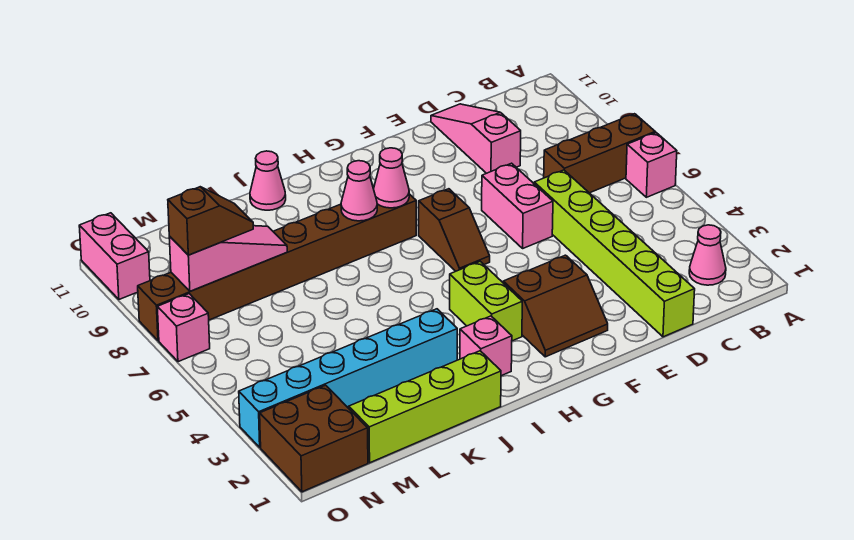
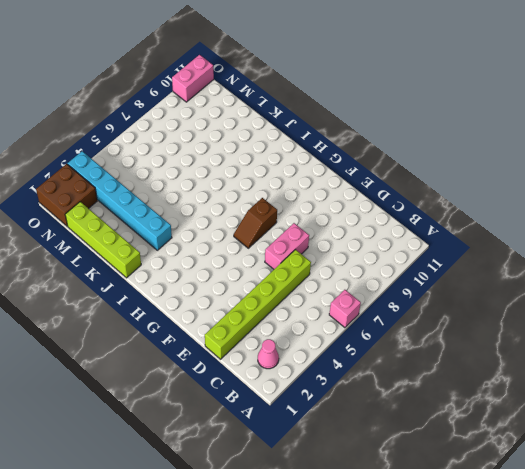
none -> brown brick A7:C7 level 1
none -> pink slope D9:D11 level 1 top 9
none -> brown slope F2:G3 level 1 top 3

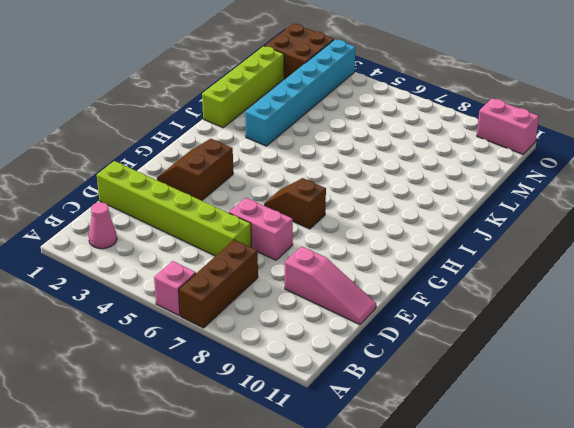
none -> lime brick H3:H4 level 1
none -> brown brick H8:O8 level 1
none -> pink brick I2 level 1

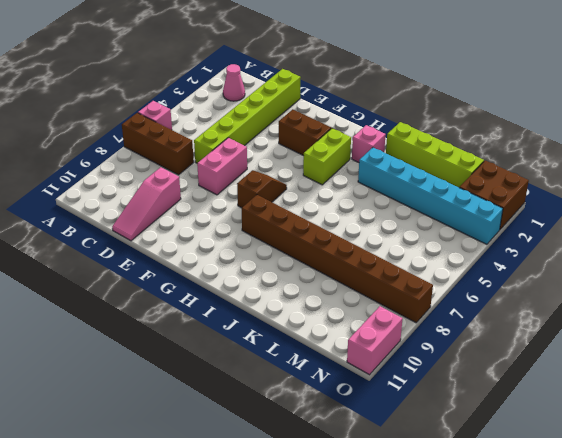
none -> pink cone J11 level 1
none -> pink brick O7 level 1
none -> pink cone H8 level 2

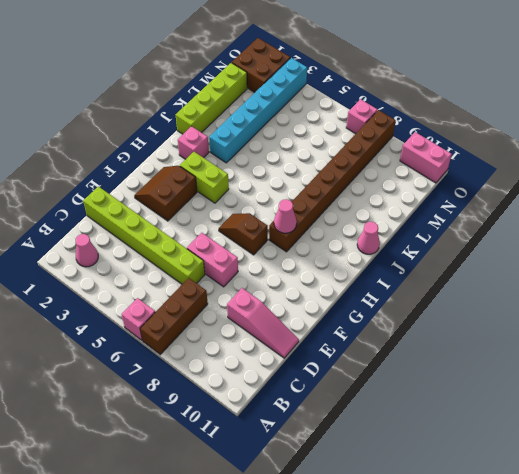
none -> pink cone I8 level 2
none -> pink slope L8:N8 level 2 top N
none -> brown slope M8:N8 level 3 top N

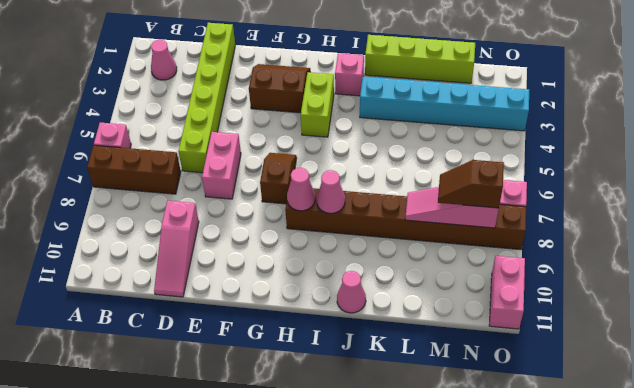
none -> brown brick N1:O2 level 1

